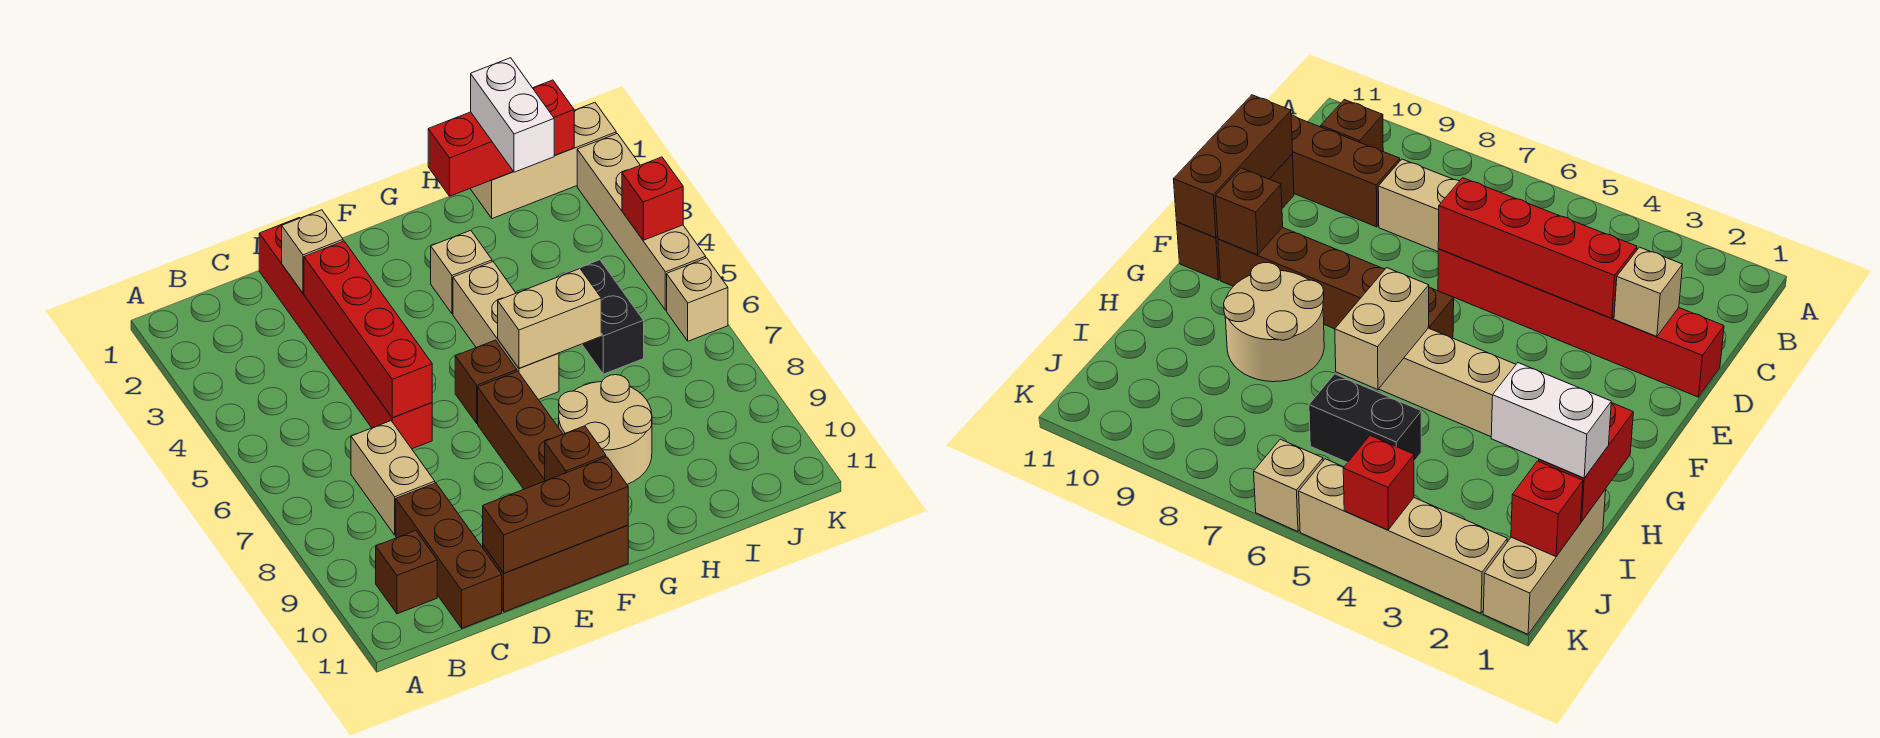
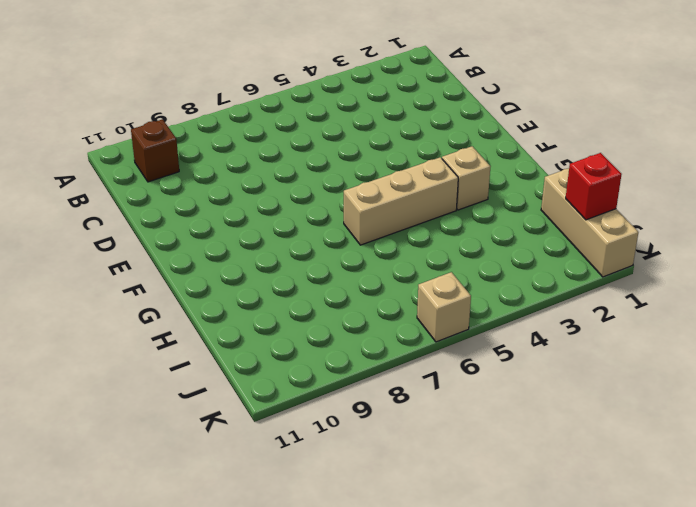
none -> tan brick C7:C8 level 1
none -> brown brick C9:C11 level 1
none -> red brick D1:D6 level 1

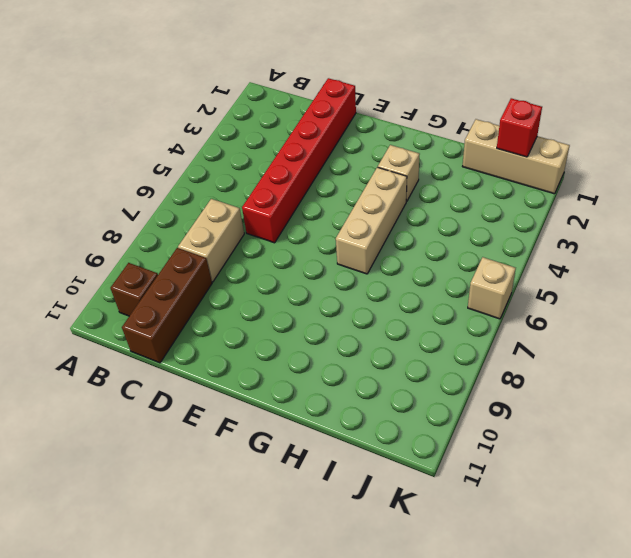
none -> brown brick D11:F11 level 1
none -> brown brick F6 level 1
none -> brown brick F7:F10 level 1

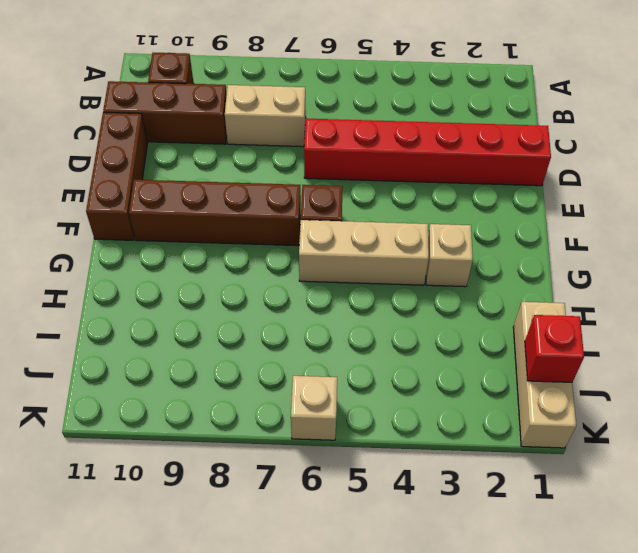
none -> tan round brick G8:H9 level 1
none -> black brick I5:I6 level 1
none -> tan brick K2:K5 level 1

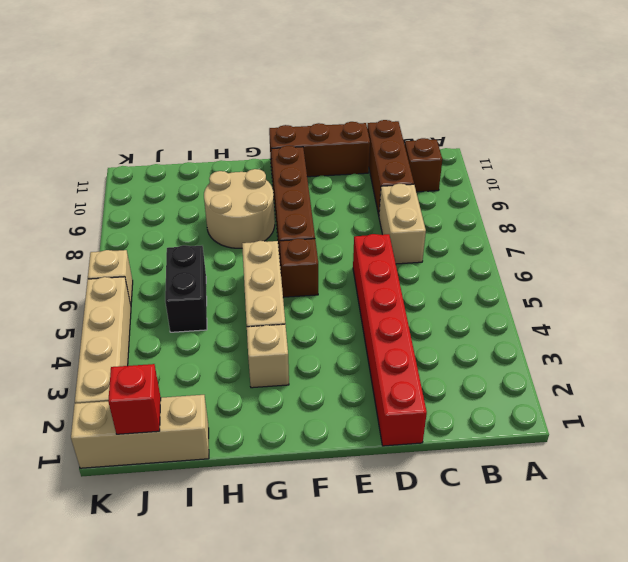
none -> tan brick D2 level 2
none -> red brick D3:D6 level 2
none -> brown brick D11:F11 level 2

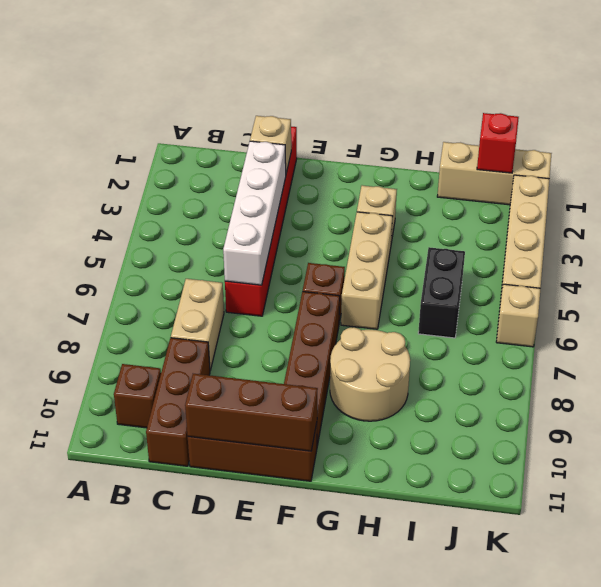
white brick D3:D6 level 2 -> red brick D3:D6 level 2
none -> brown brick F10 level 2
none -> tan brick G6:H6 level 2
none -> red brick H1:I1 level 2

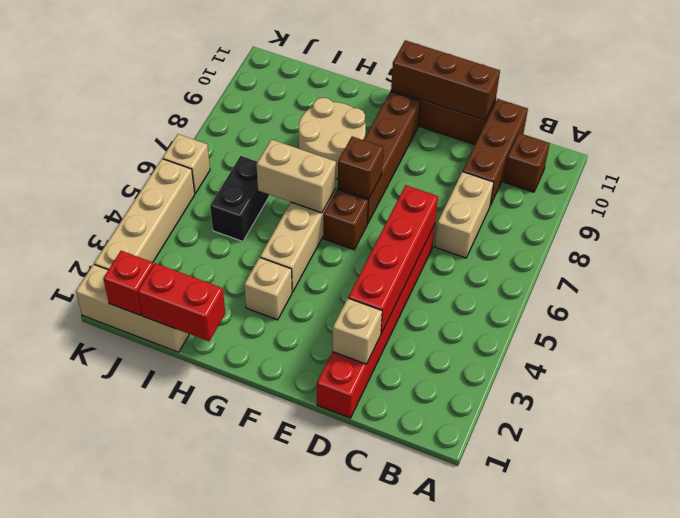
brown brick F7 level 2 -> brown brick F10 level 2
none -> red brick K4 level 2
none -> white brick I1:I2 level 3

